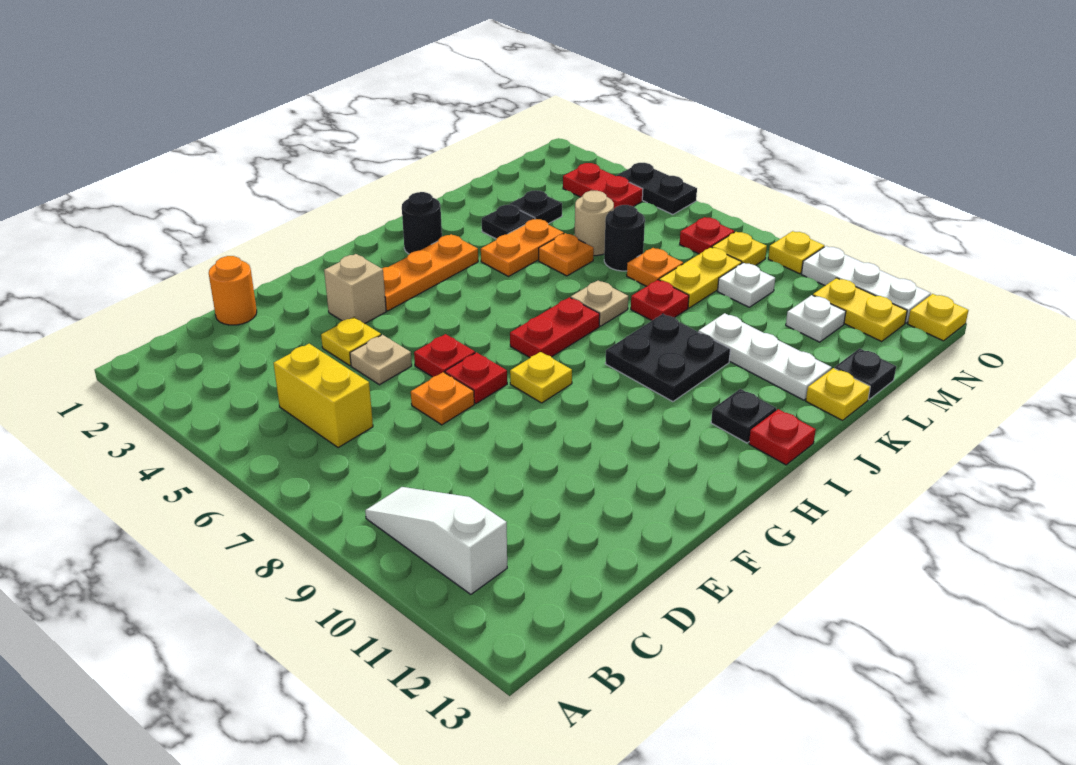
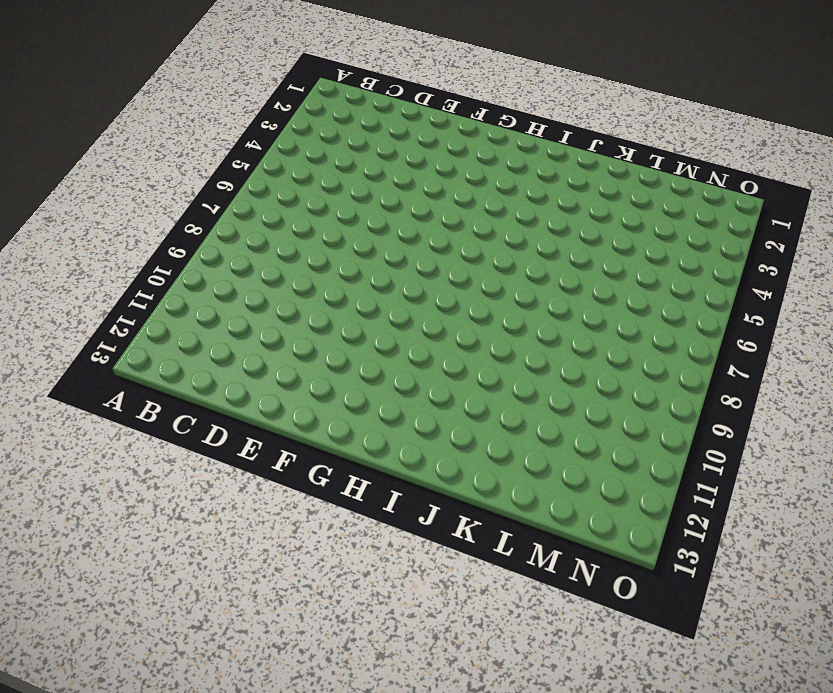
none -> white slope B9:B11 level 1 top 11
none -> yellow brick C5:C6 level 1
none -> orange round brick D1 level 1
none -> yellow plate E4 level 1

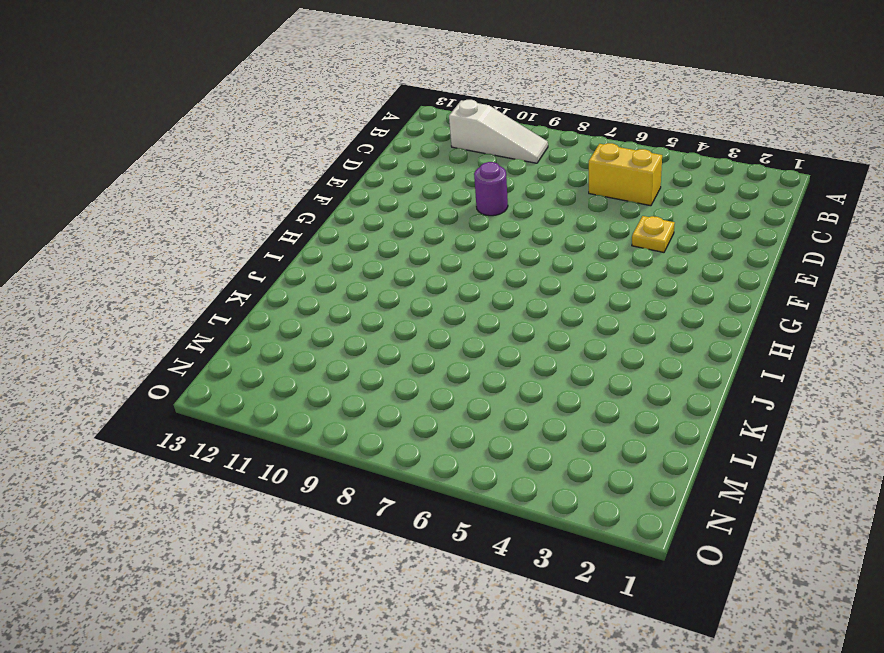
purple round brick E9 level 1 -> none
none -> orange round brick D1 level 1
none -> tan plate E5 level 1
none -> orange plate E7 level 1
none -> tan brick F3 level 1

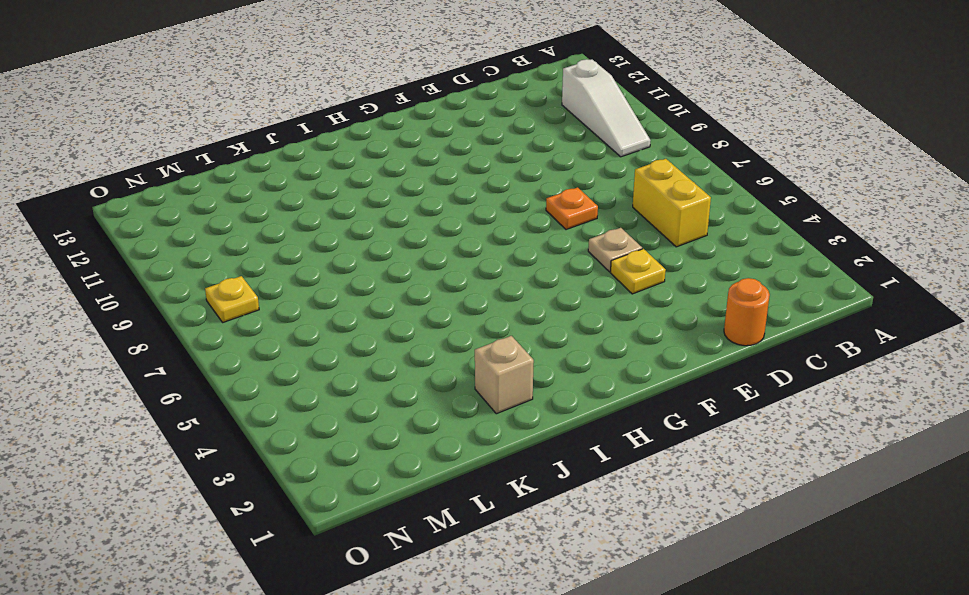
tan brick J2 level 1 -> tan brick F3 level 1
none -> red plate F6 level 1
none -> red plate F7 level 1
none -> orange plate G3:I3 level 1
none -> yellow plate G8 level 1

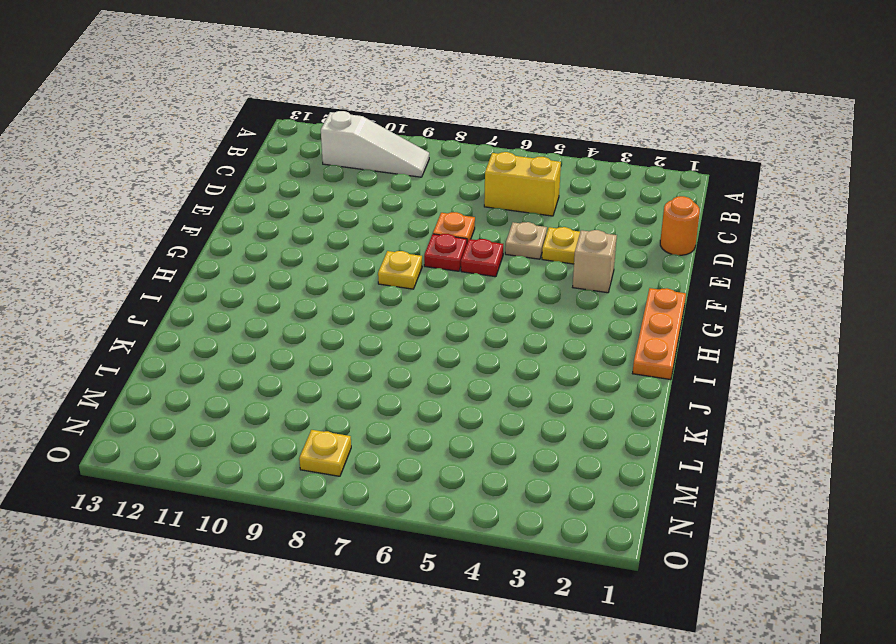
orange plate G1:I1 level 1 -> orange plate G3:I3 level 1
none -> red plate H7:I7 level 1
none -> black round brick I2 level 1
none -> black plate I9:J10 level 1
none -> black plate I12 level 1

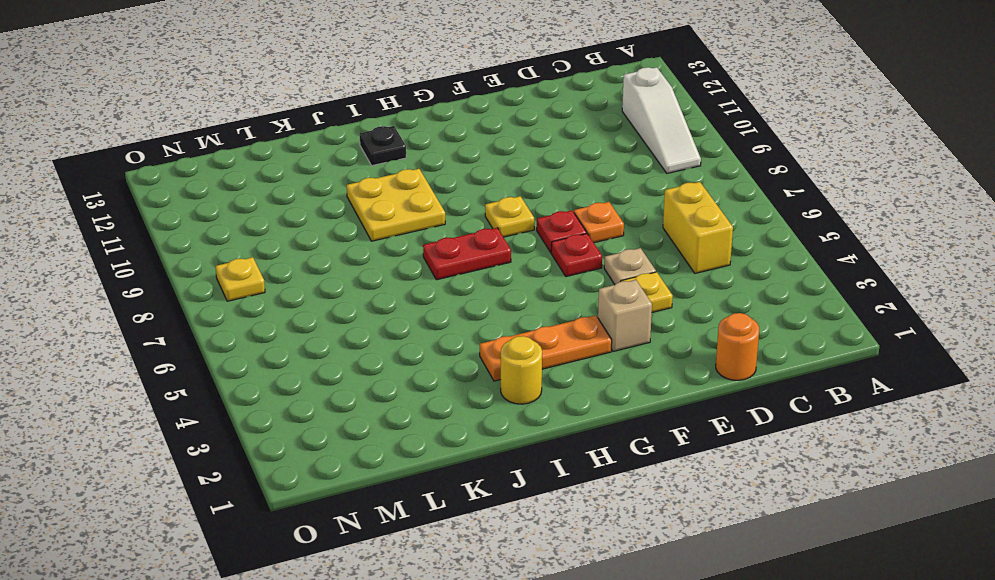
yellow round brick I2 level 1 -> black round brick I2 level 1
yellow plate I9:J10 level 1 -> black plate I9:J10 level 1
none -> red plate I13 level 1
none -> orange plate J4:K4 level 1
none -> tan plate J7 level 1
none -> black plate K3 level 1

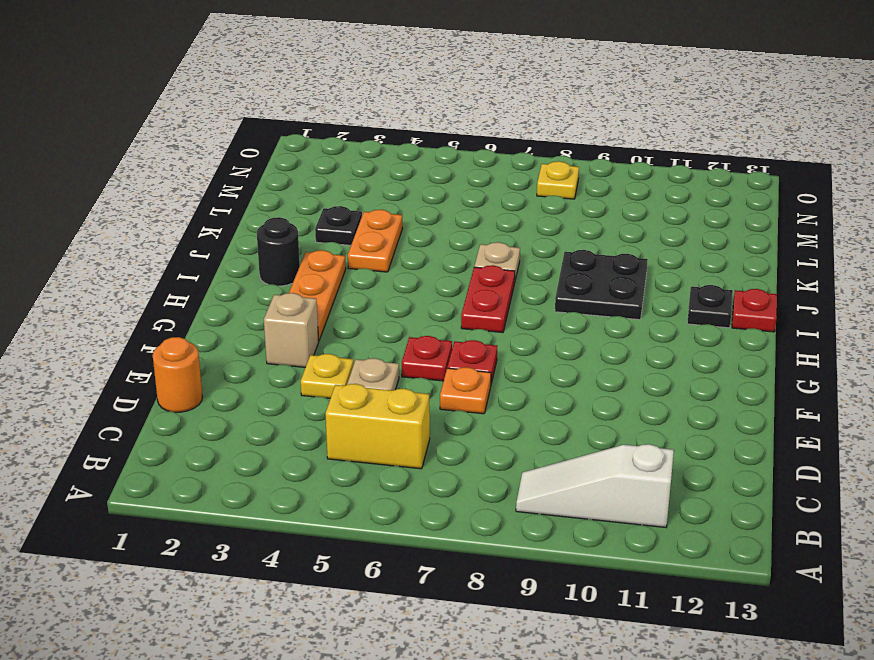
none -> yellow plate G8 level 1
none -> orange plate K5 level 1
none -> red plate K8 level 1
none -> white plate K10:K12 level 1

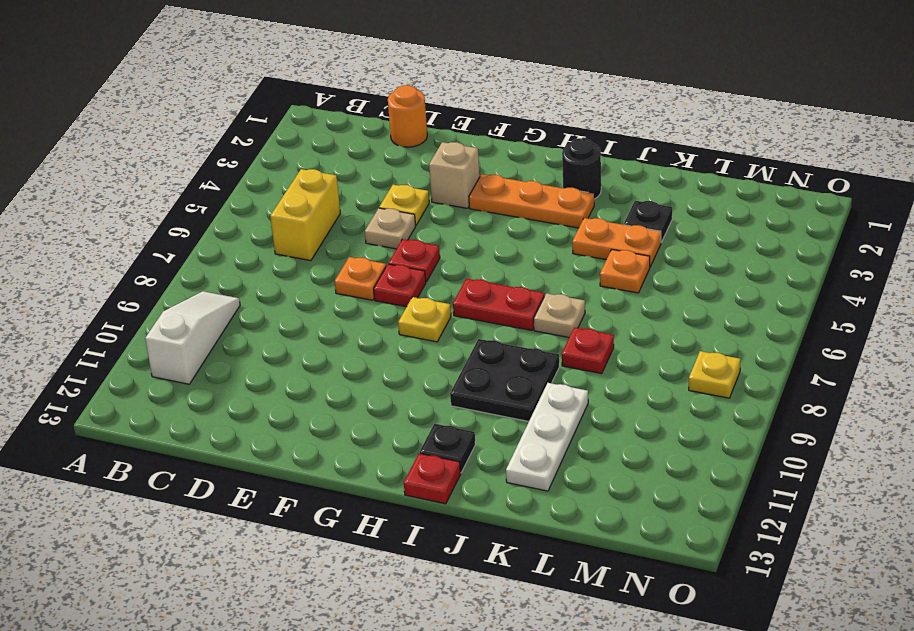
none -> yellow plate K13 level 1
none -> black plate L3 level 1
none -> tan round brick L5 level 1
none -> black round brick L6 level 1

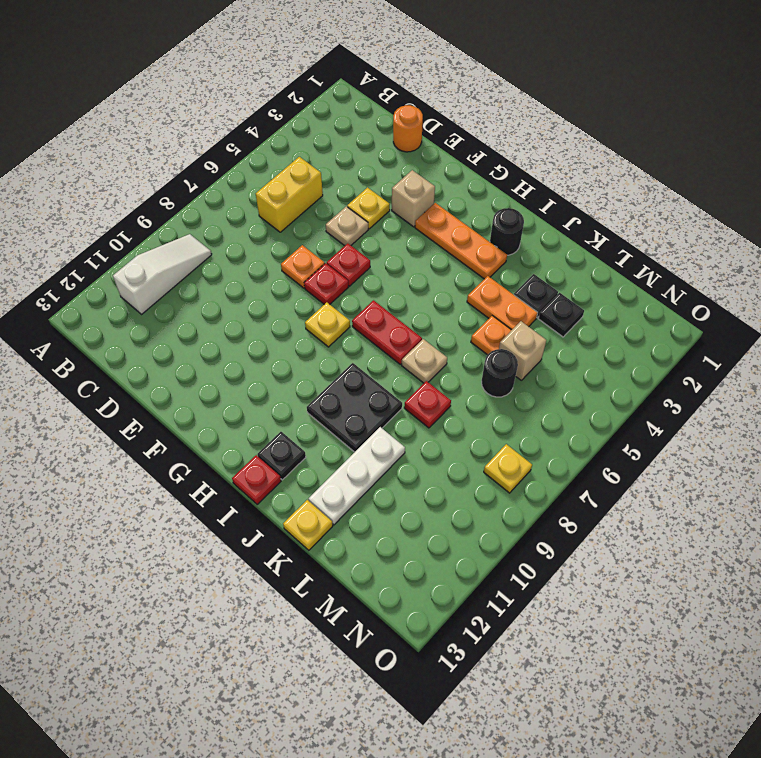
tan brick L5 level 1 -> tan round brick L5 level 1
none -> orange plate L7 level 1
none -> yellow plate L8:M8 level 1
none -> black plate L13 level 1
none -> white plate M9 level 1

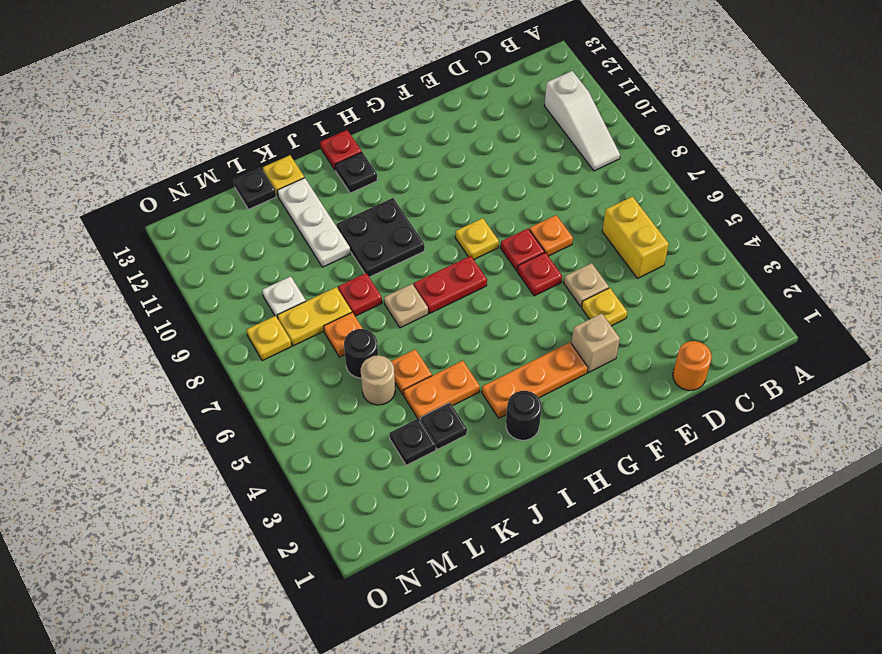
none -> white plate M11 level 1
none -> red plate N3:N4 level 1
none -> red plate N7 level 1
none -> yellow plate N11:N12 level 1

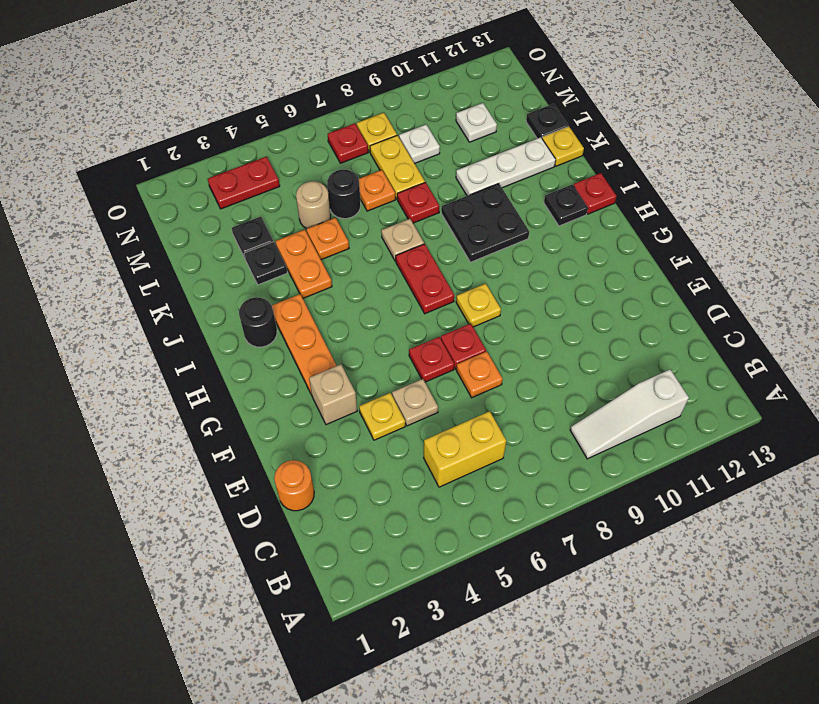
none -> yellow plate N11:N12 level 1
none -> black plate O4:O5 level 1
none -> yellow plate O9 level 1
none -> white plate O10:O12 level 1

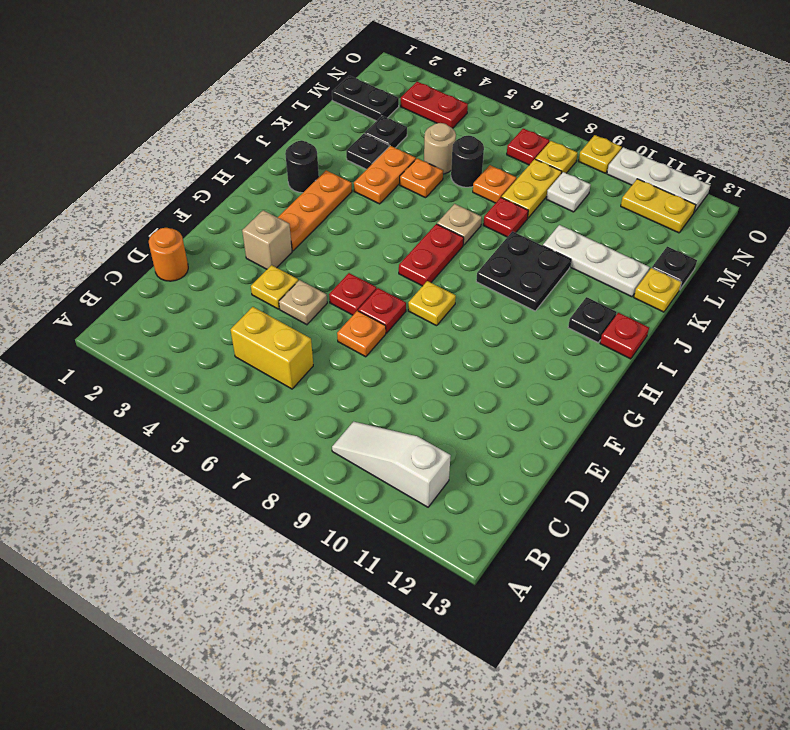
black plate M1:M2 level 1 -> black plate O4:O5 level 1
none -> white plate M11 level 1
none -> yellow plate O13 level 1

